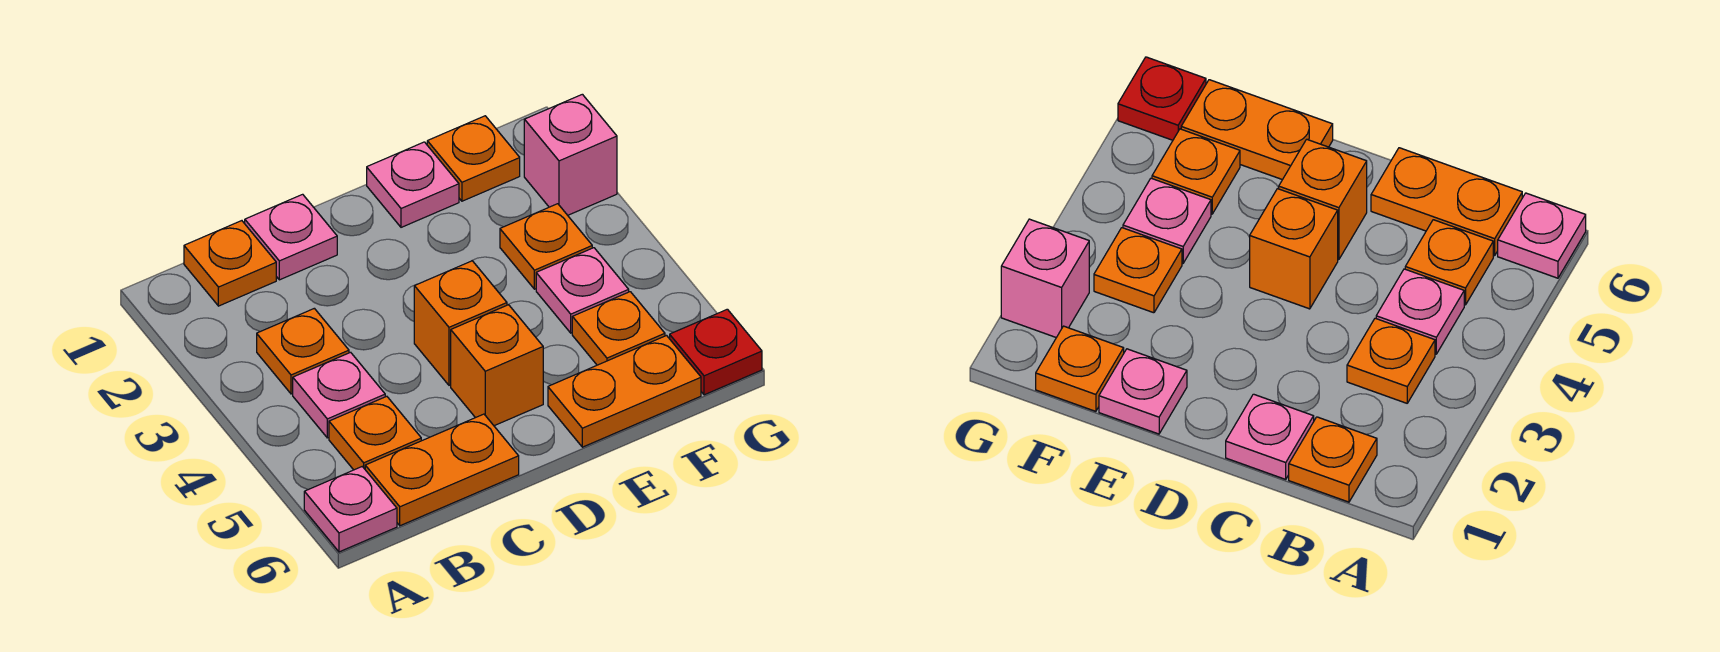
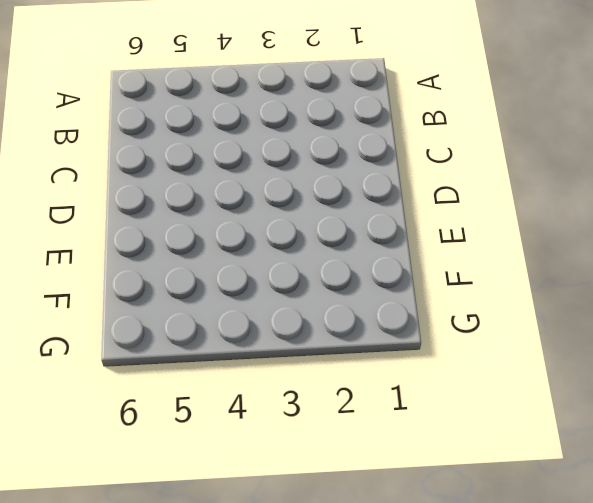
none -> pink plate A6 level 1
none -> orange plate B1 level 1
none -> orange plate B3 level 1

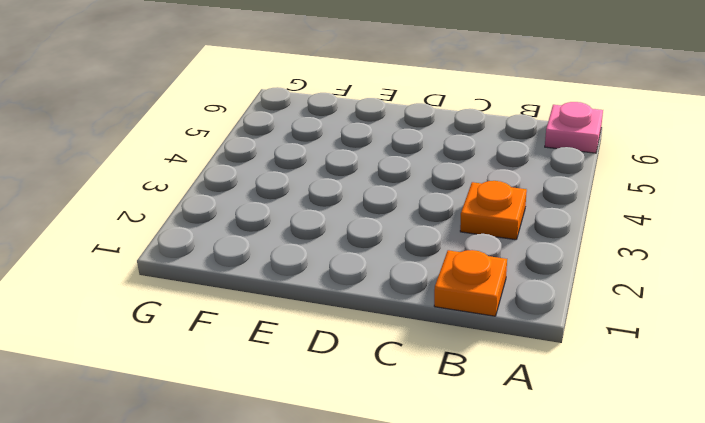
none -> pink plate B4 level 1
none -> orange plate B5 level 1
none -> orange plate B6:C6 level 1

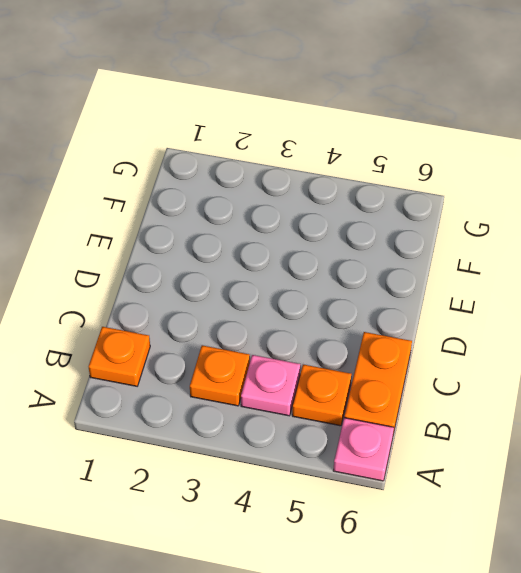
none -> pink plate C1 level 1
none -> orange brick D4 level 1
none -> orange brick D5 level 1

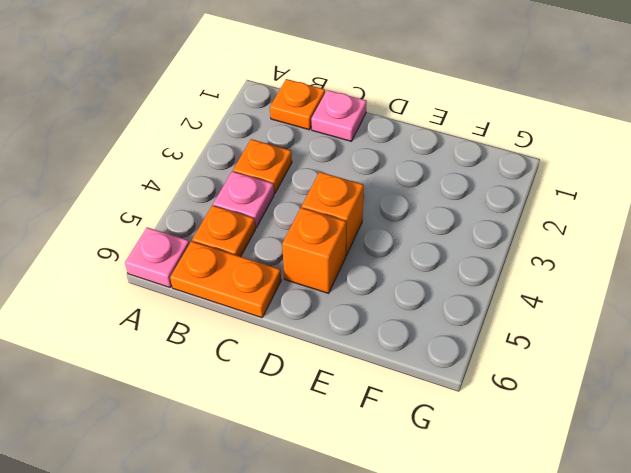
none -> pink plate E1 level 1
none -> orange plate E6:F6 level 1
none -> orange plate F1 level 1

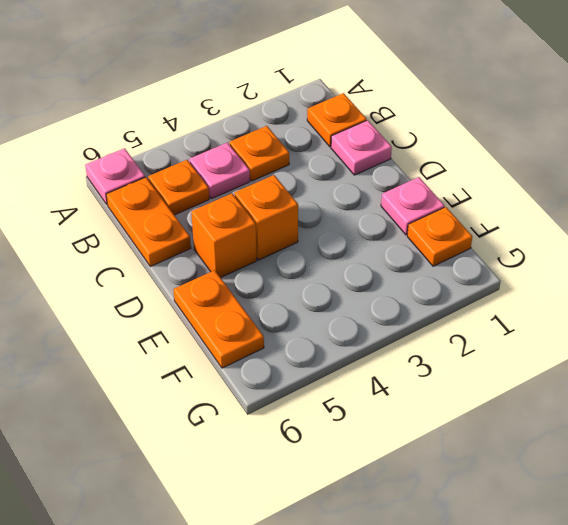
none -> orange plate F3 level 1
none -> pink plate F4 level 1
none -> orange plate F5 level 1

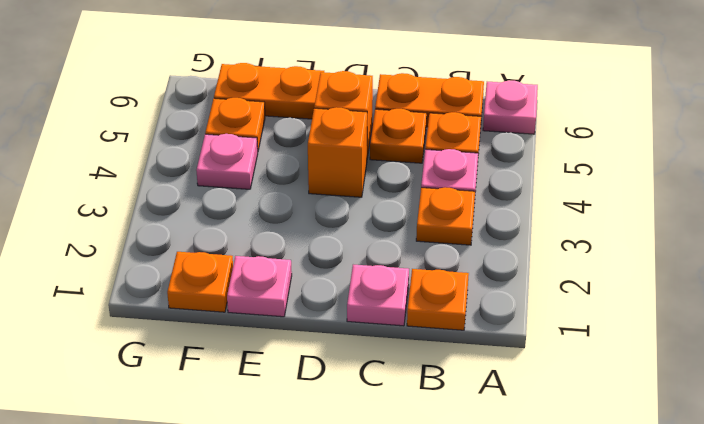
orange plate C5 level 1 -> orange plate F3 level 1
none -> pink brick G2 level 1
none -> red plate G6 level 1

